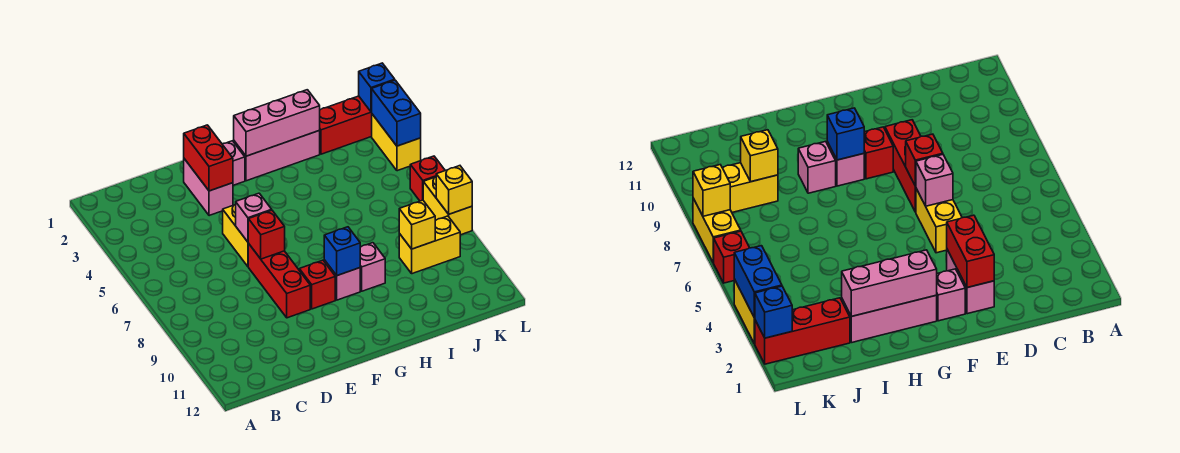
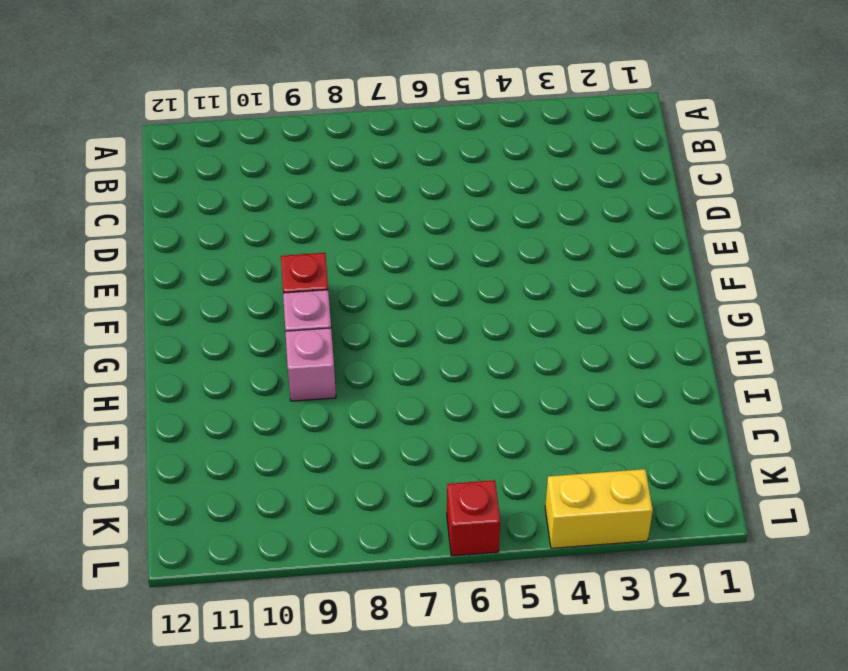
none -> pink brick E2:E3 level 1
none -> yellow brick E5:E6 level 1
none -> red brick E7:E9 level 1

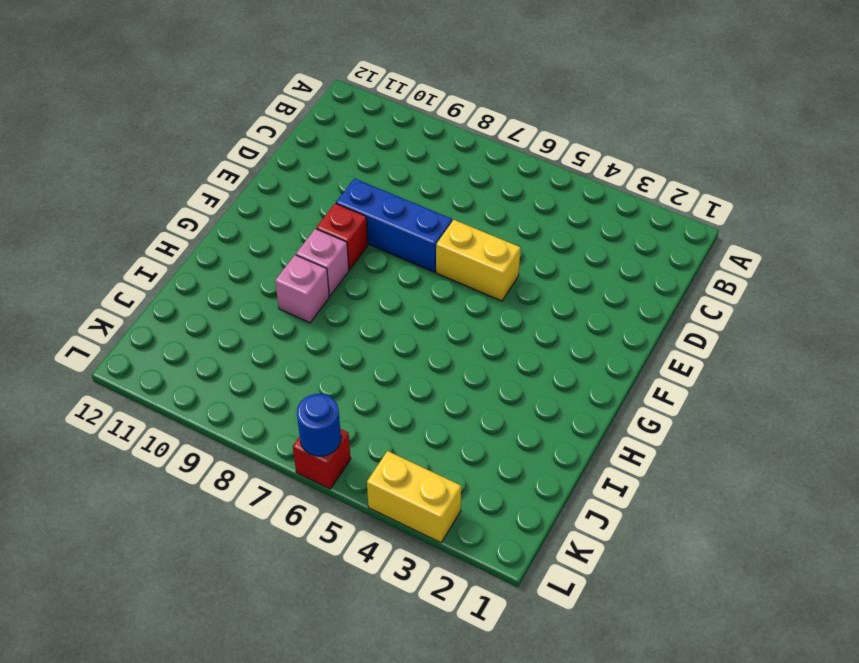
blue brick E7:E9 level 1 -> red brick E7:E9 level 1
blue round brick L6 level 2 -> none
none -> pink brick E2:E3 level 1
none -> pink brick F2 level 1
none -> pink brick G2:I2 level 1

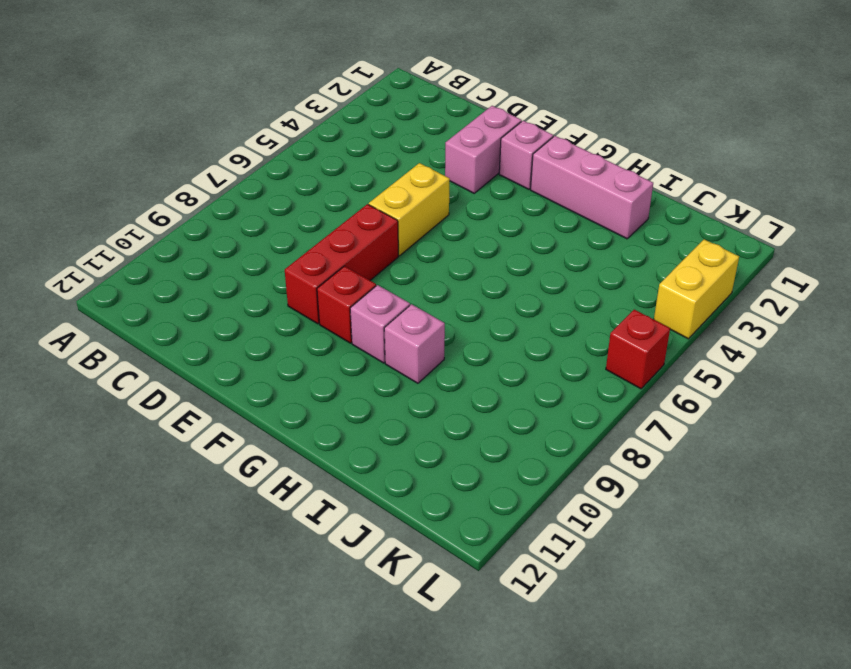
none -> red brick J2:L2 level 1
none -> yellow brick J9:K9 level 1
none -> yellow brick L7:L8 level 1

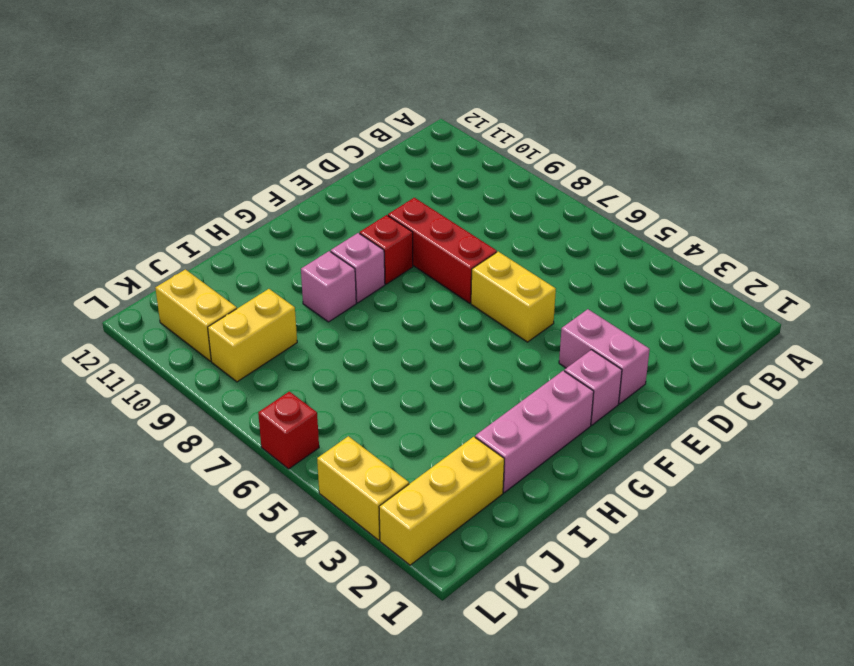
yellow brick J2:L2 level 1 -> red brick J2:L2 level 1
yellow brick K10:K11 level 1 -> yellow brick L7:L8 level 1
none -> red brick E2:E3 level 2
none -> pink brick E6 level 2
none -> red brick E7 level 2

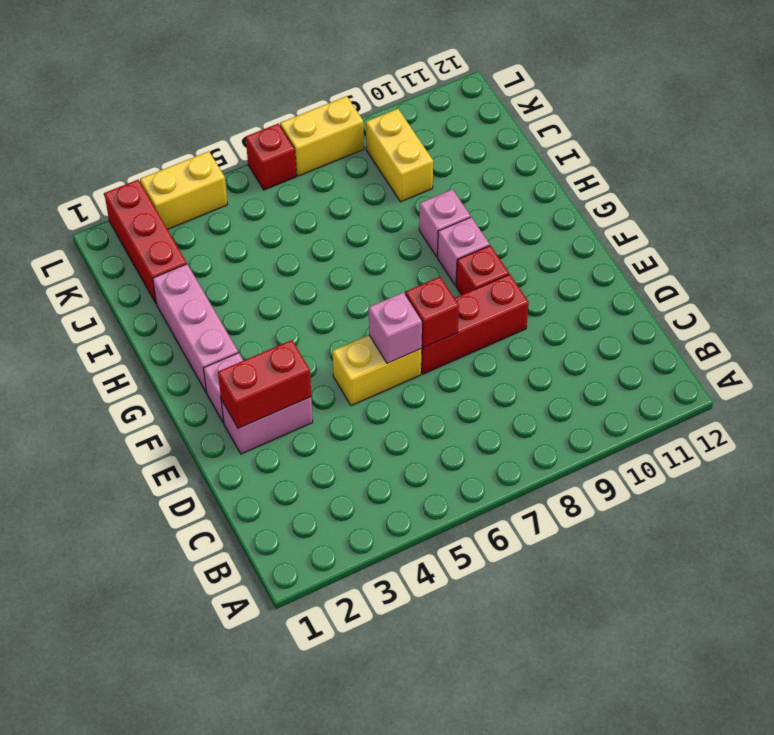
none -> pink brick G2:I2 level 2
none -> blue brick G9 level 2
none -> yellow brick J9 level 2

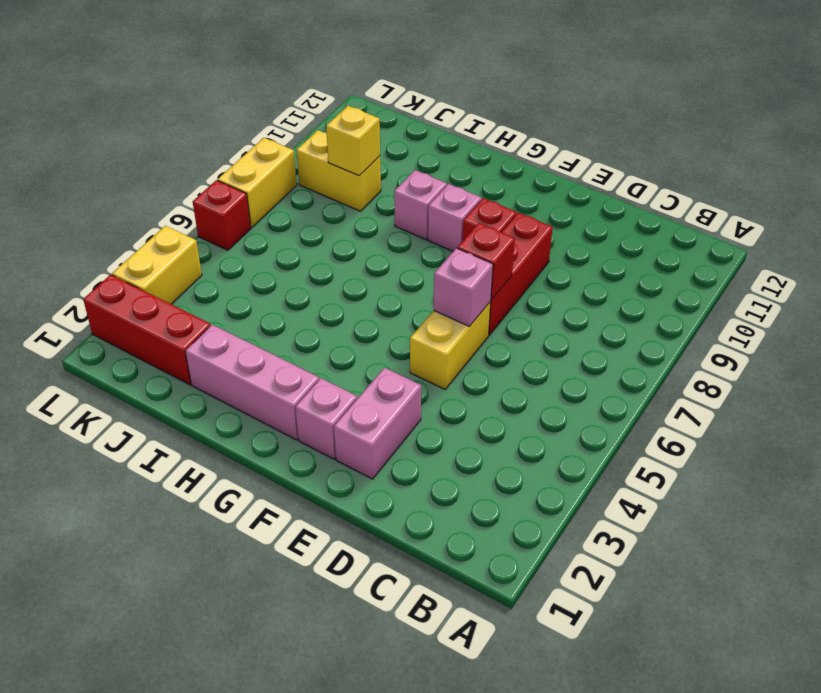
none -> red brick E2:E3 level 2
none -> pink brick G2:I2 level 2
none -> blue brick G9 level 2

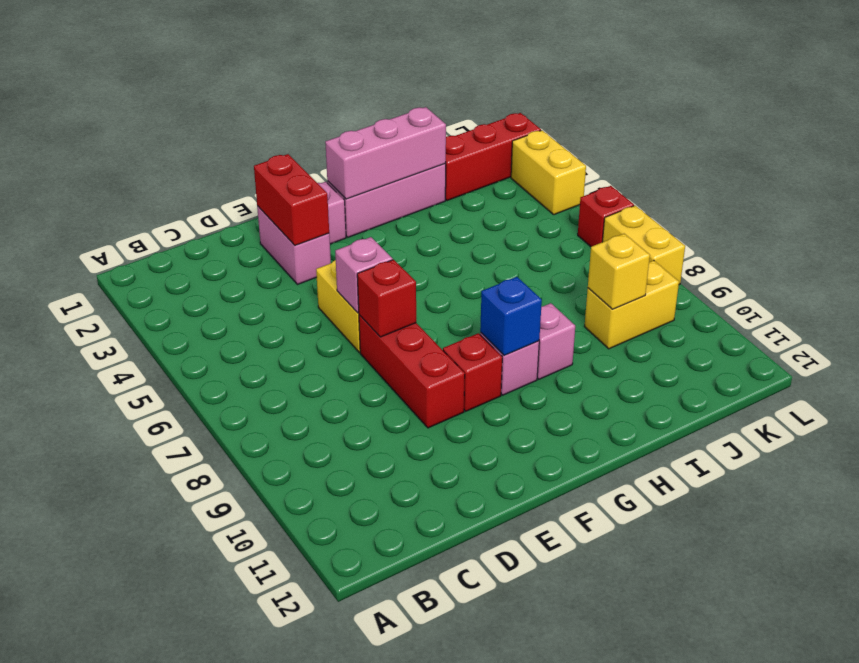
none -> blue brick L2 level 2
none -> blue brick L3:L4 level 2
none -> yellow brick L8 level 2

